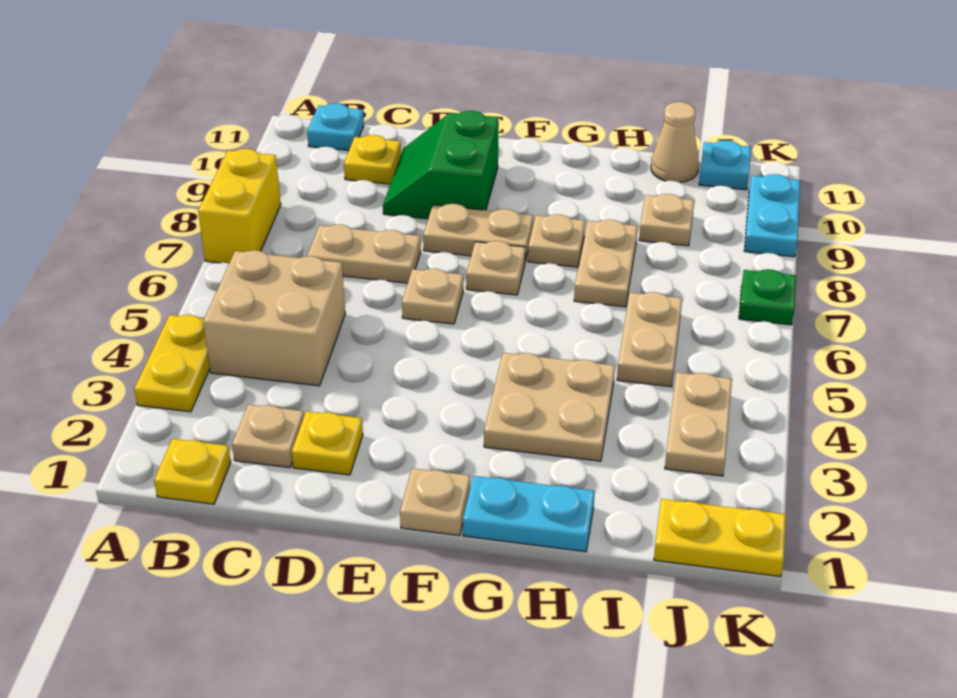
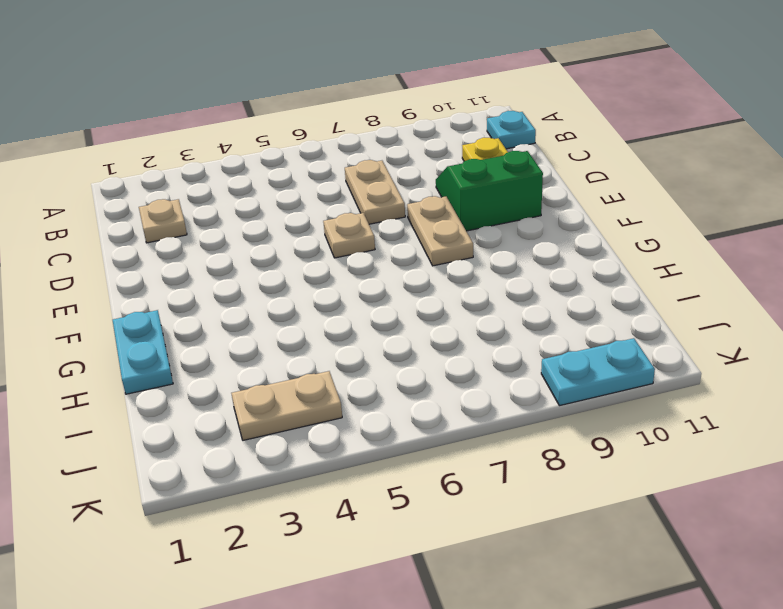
none -> yellow plate A3:A4 level 1
none -> yellow brick A7:A8 level 1
none -> yellow plate B1 level 1

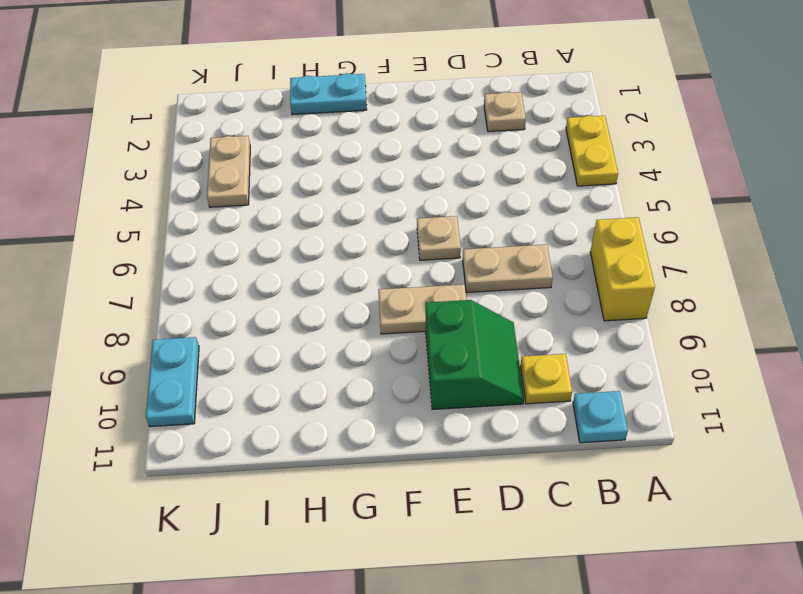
none -> yellow plate B1 level 1
none -> tan brick B4:C5 level 1
none -> yellow plate D2 level 1

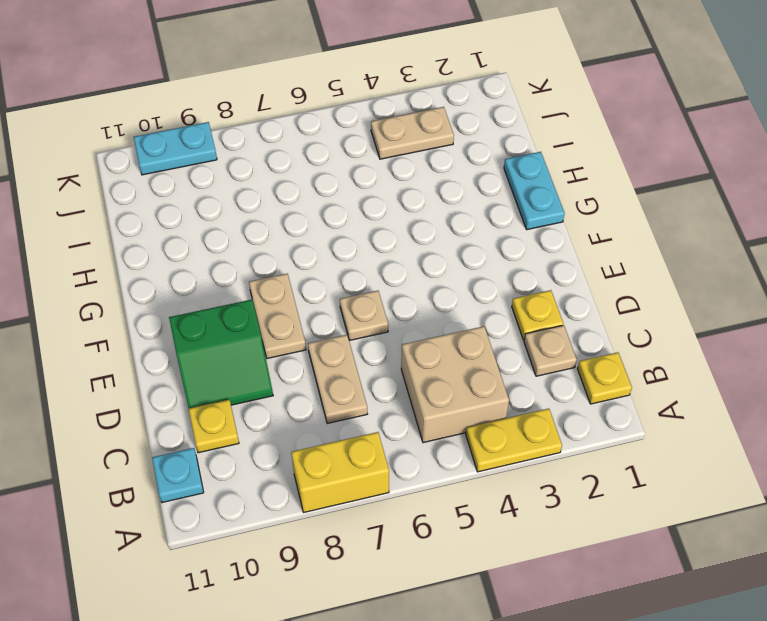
none -> tan plate F1 level 1
none -> tan plate F7 level 1
none -> tan plate G3:H4 level 1

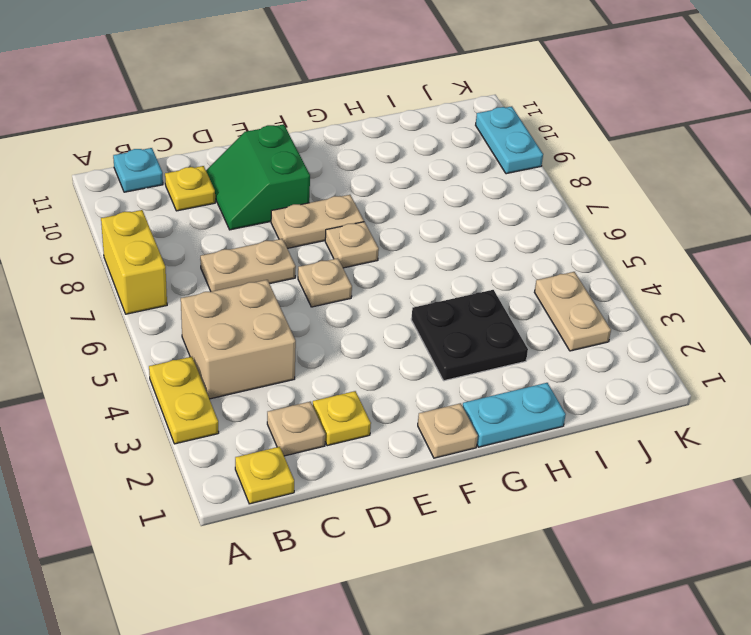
black plate G3:H4 level 1 -> tan plate G3:H4 level 1
none -> tan plate G8 level 1
none -> tan plate H7:H8 level 1
none -> tan plate I5:I6 level 1

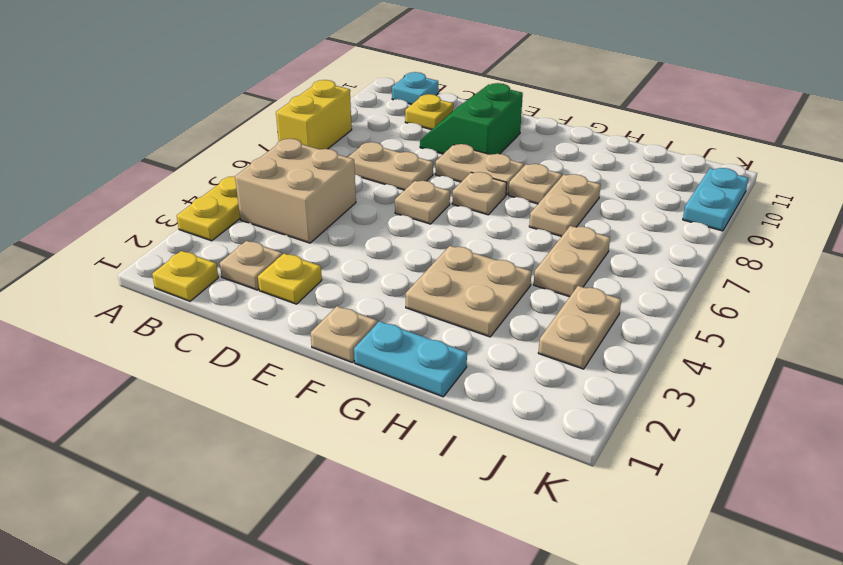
none -> tan plate I9 level 1
none -> tan cone I11 level 1
none -> yellow plate J1:K1 level 1

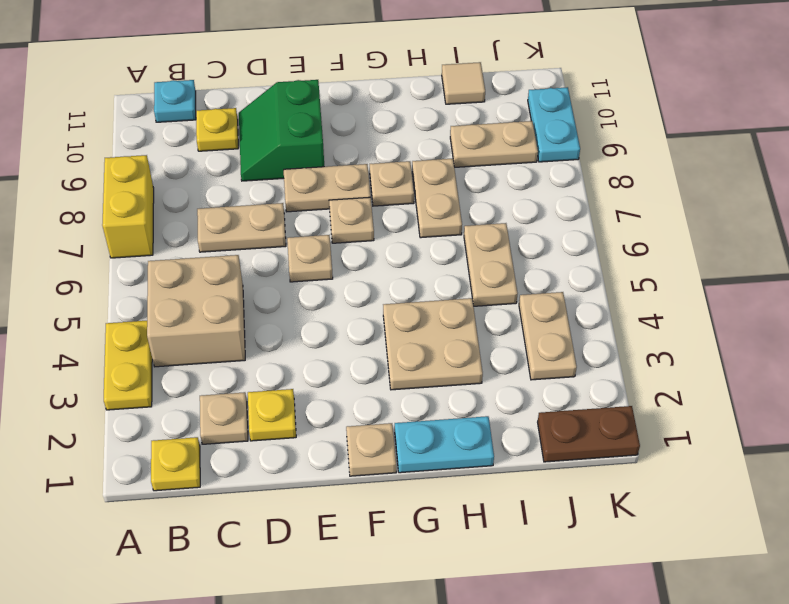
tan plate I9:J9 level 1 -> tan plate I9 level 1
tan tile I11 level 1 -> tan cone I11 level 1
brown plate J1:K1 level 1 -> yellow plate J1:K1 level 1
none -> cyan plate J11 level 1
none -> green plate K7 level 1

